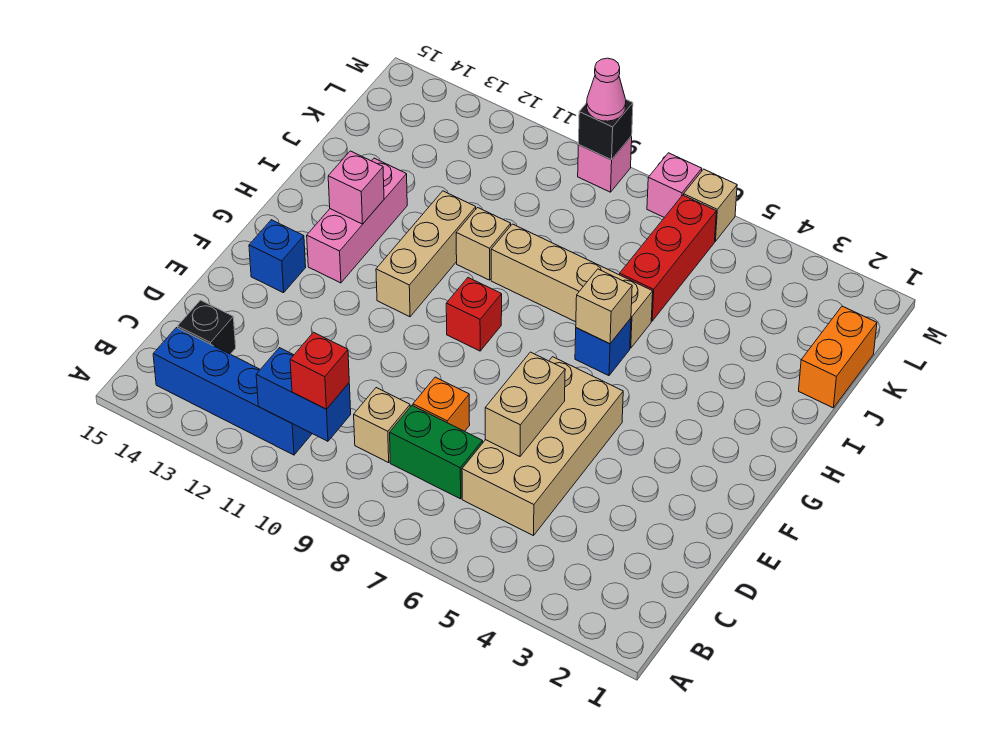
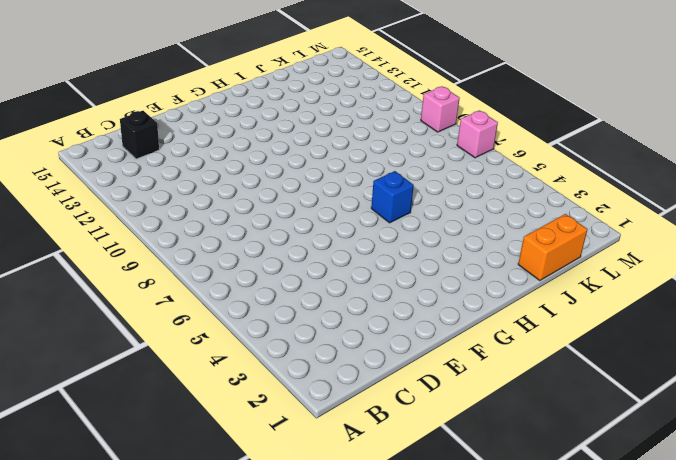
none -> blue brick B11:B14 level 1
none -> tan brick C5:F6 level 1
none -> green brick C7:C8 level 1

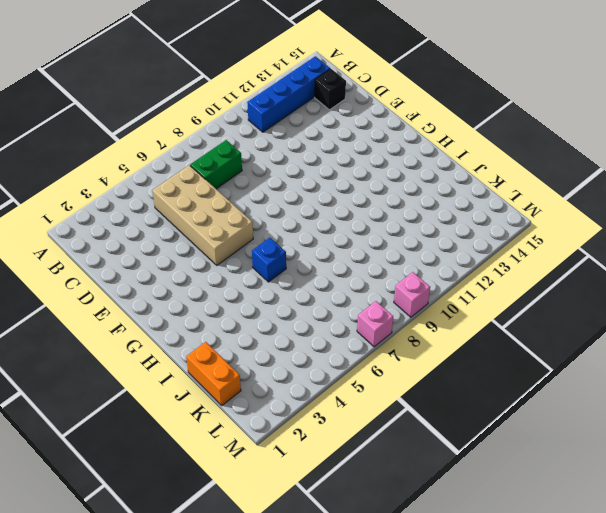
none -> tan brick C9 level 1
none -> orange brick D8 level 1
none -> blue brick F14 level 1

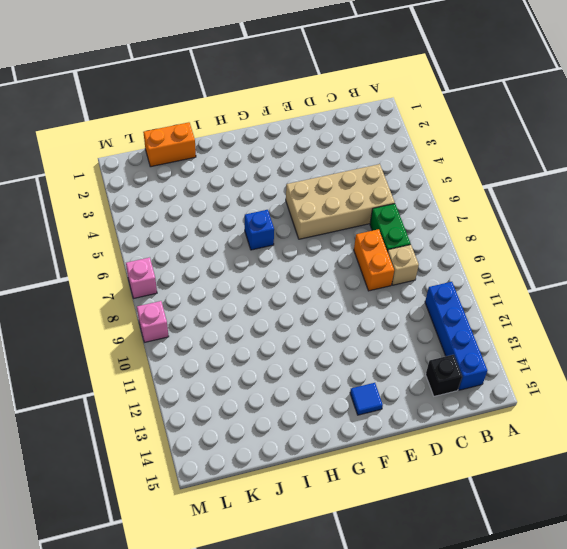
orange brick D8:D9 level 1 -> orange brick D8 level 1
blue tile F14 level 1 -> blue brick F14 level 1
none -> red brick G9 level 1
none -> tan brick G11:I11 level 1
none -> pink brick G13:I13 level 1

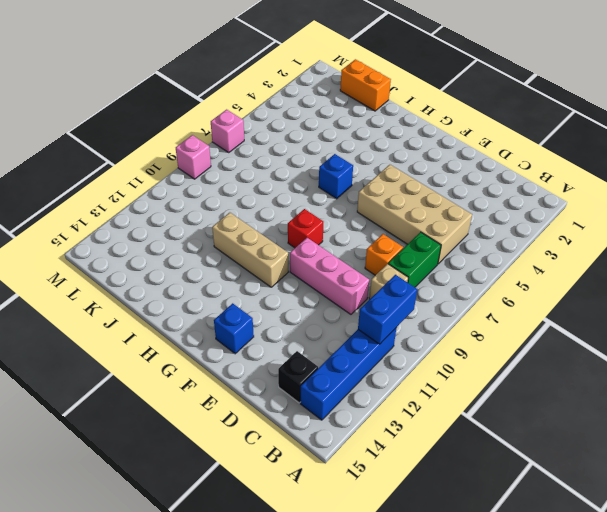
pink brick D10:F10 level 1 -> pink brick G13:I13 level 1
none -> tan brick I6:I9 level 1
none -> tan brick I10 level 1
none -> red brick J6:L6 level 1

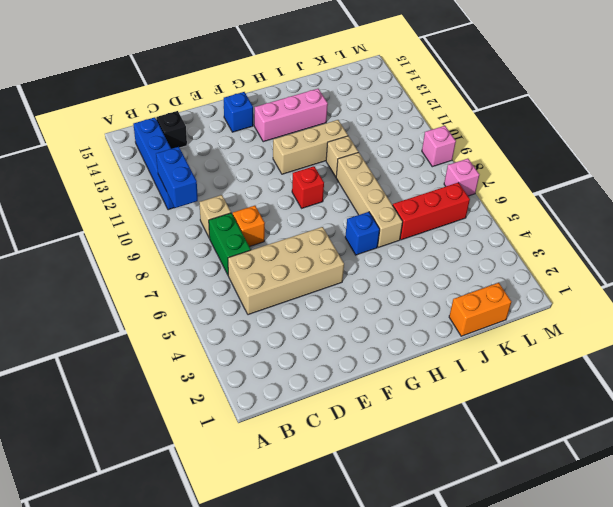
none -> tan brick M6 level 1
none -> tan brick D6:E6 level 2
none -> tan brick H6 level 2

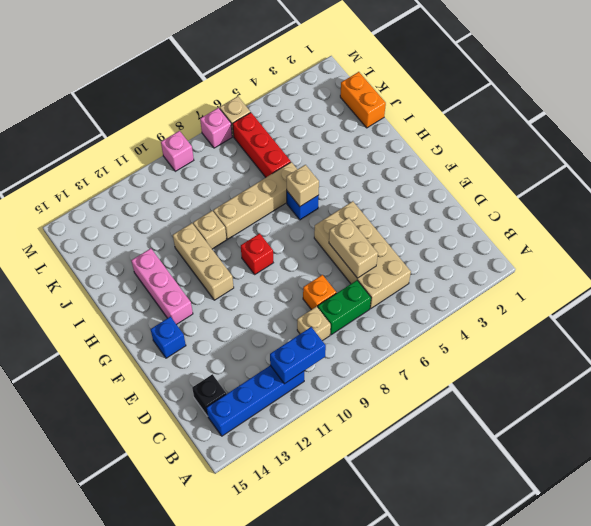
none -> pink brick H13 level 2
none -> black brick M9 level 2
none -> red brick B10 level 3

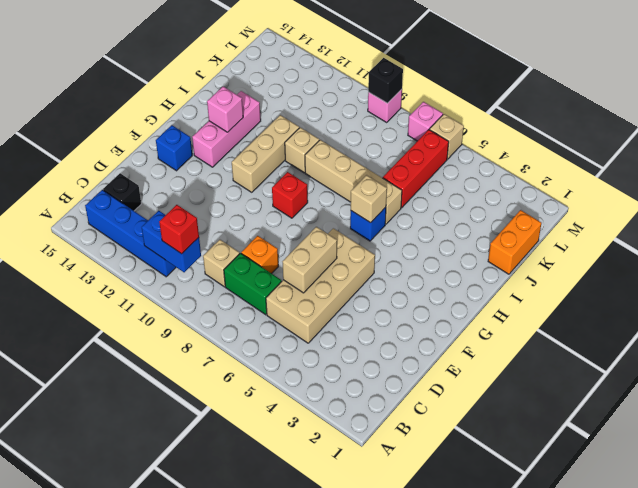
none -> pink cone M9 level 3

